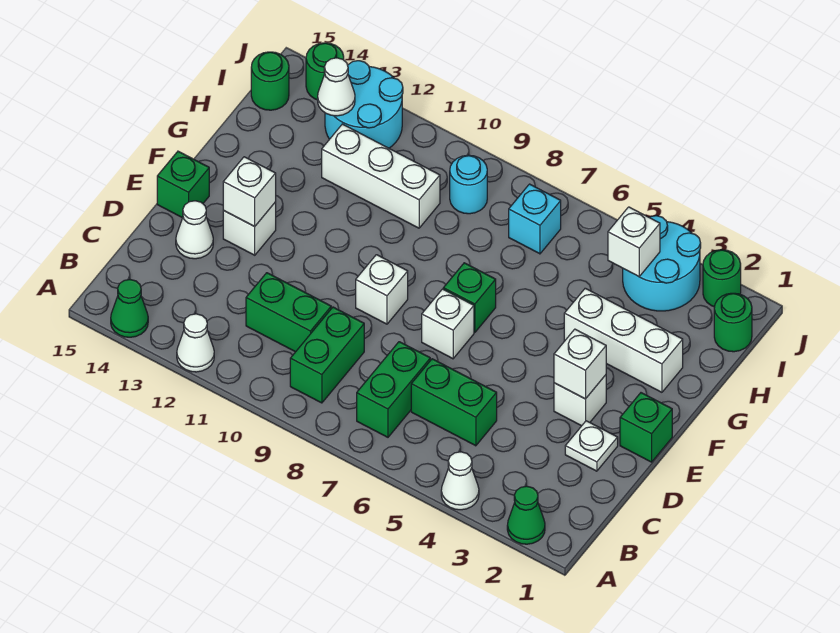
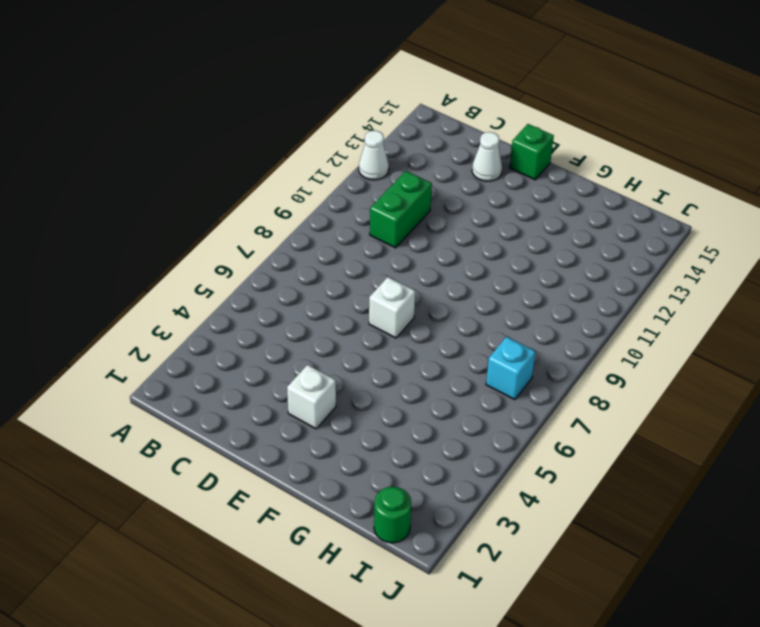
none -> green cone A2 level 1
none -> white cone A4 level 1
none -> green cone A14 level 1
none -> green brick B7:C7 level 1

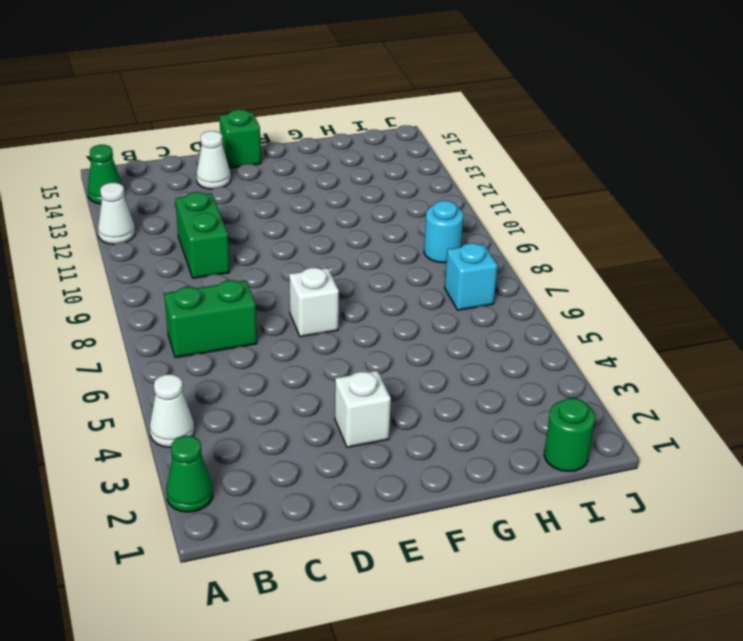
none -> green brick B9:C9 level 1
none -> green brick C5:C6 level 1
none -> white plate D2 level 1
none -> green brick E1 level 1

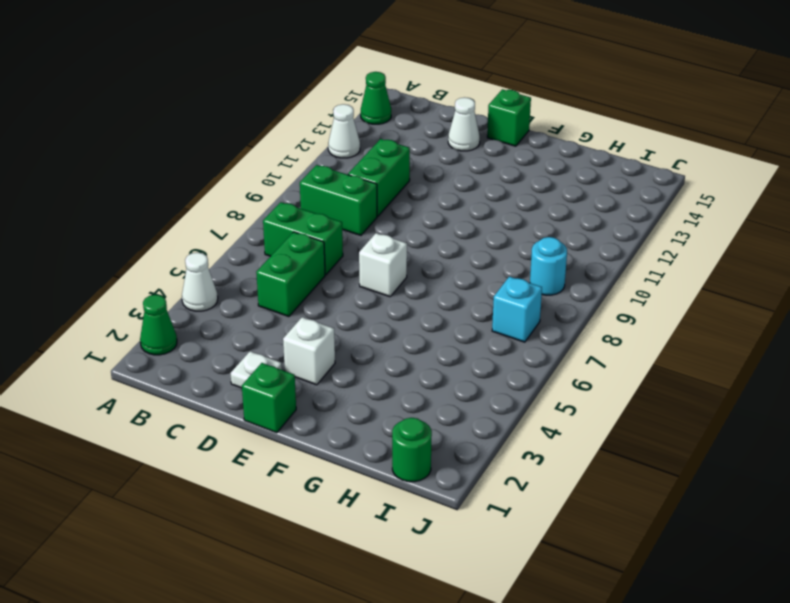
none -> white brick E9 level 1
none -> white brick E13 level 1
none -> green brick F7 level 1
none -> white brick G2:G4 level 1

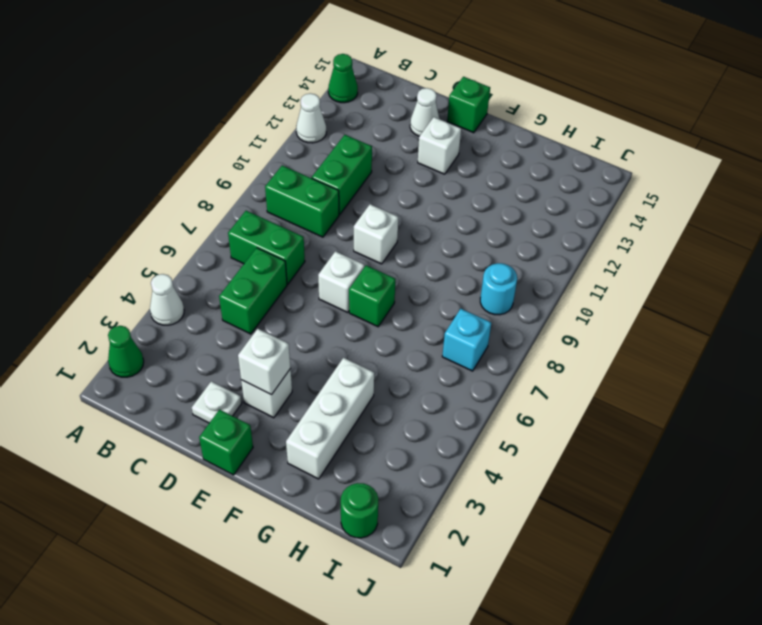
none -> white brick H10:H12 level 1
none -> cyan round brick I3:J4 level 1
none -> cyan round brick I12:J13 level 1
none -> green round brick I15 level 1

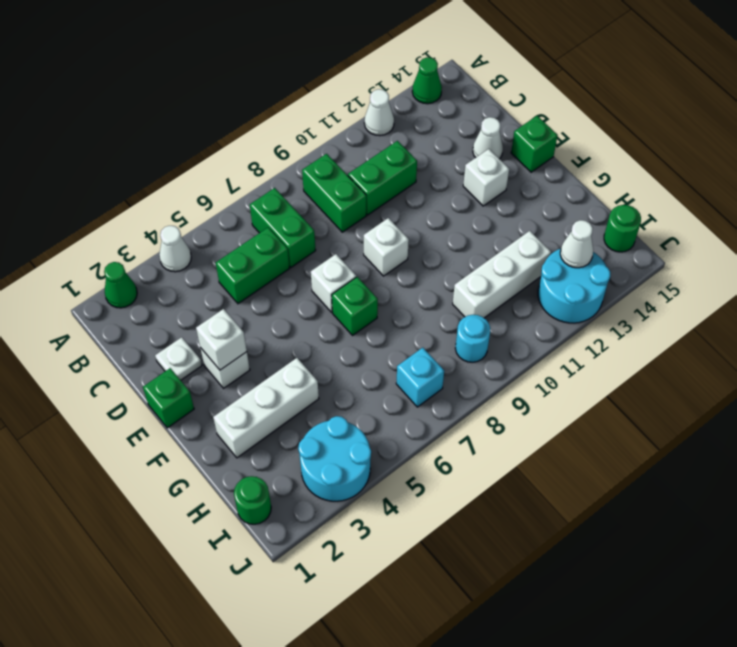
none -> green round brick J2 level 1
none -> green round brick J14 level 1
none -> white brick E13 level 2
none -> white brick I4 level 2

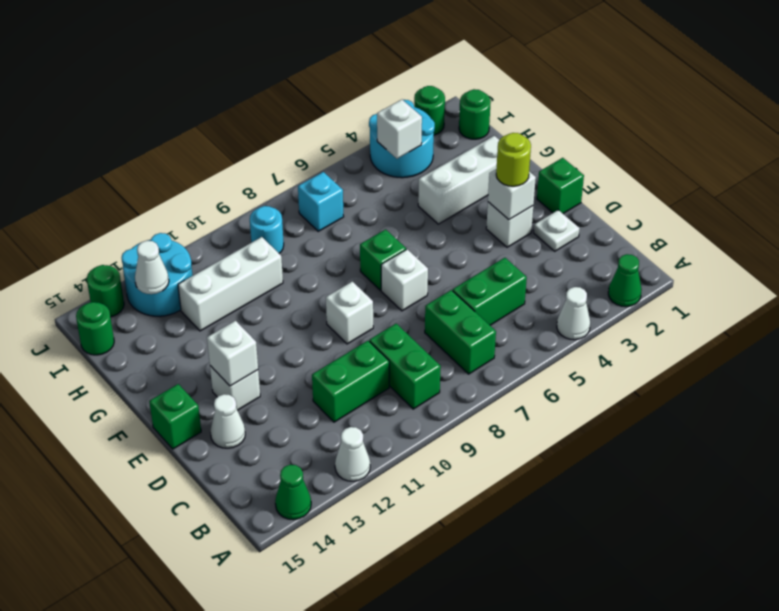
lime round brick E3 level 3 -> none

